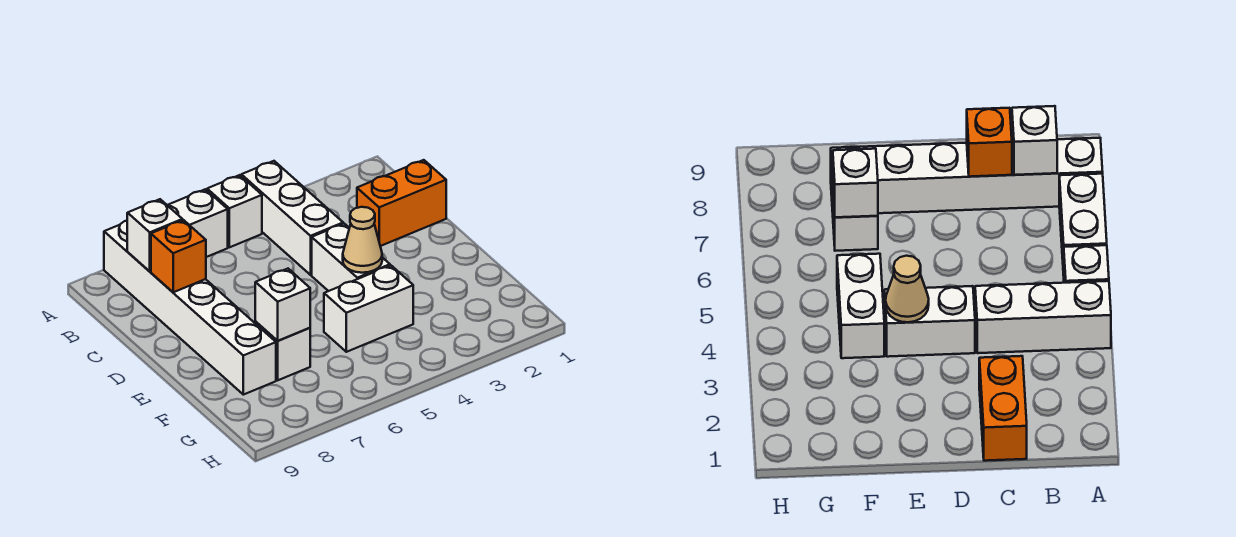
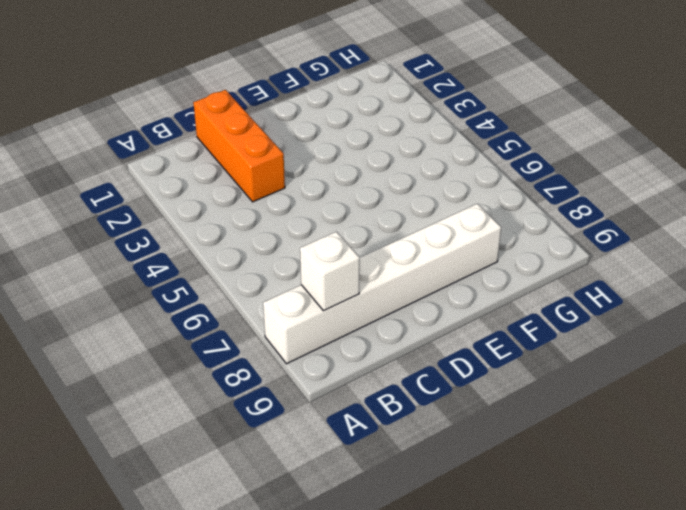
orange brick C1:C3 level 1 -> orange brick C1:C2 level 1
none -> white brick A4:C4 level 1
none -> white brick A5 level 1
none -> white brick A6:A7 level 1

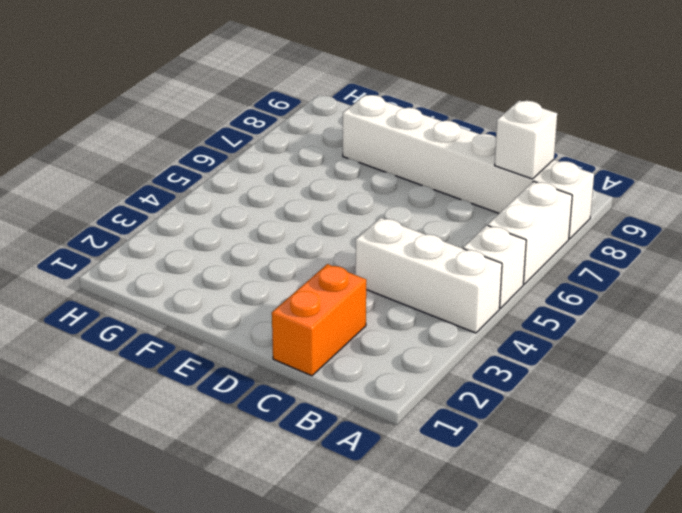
none -> white brick D4:E4 level 1
none -> white brick F4:F5 level 1
none -> white brick F7 level 1

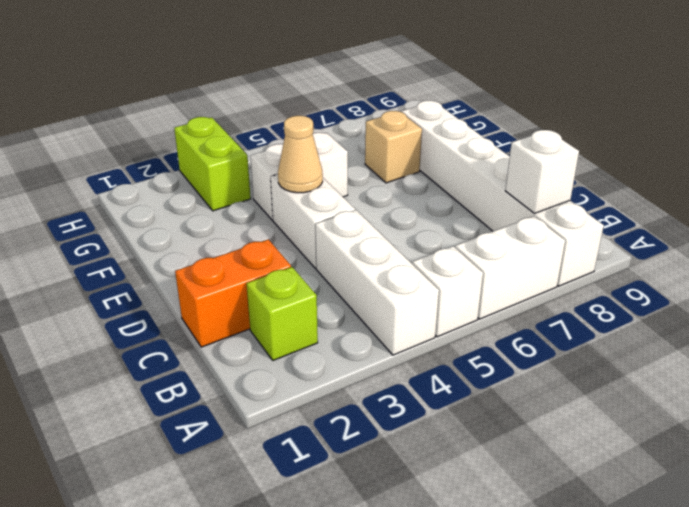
lime brick B2 level 1 -> none
tan brick F7 level 1 -> white brick F7 level 1
lime brick G3:H3 level 1 -> none
none -> orange brick C8 level 2
none -> white brick F7 level 2

